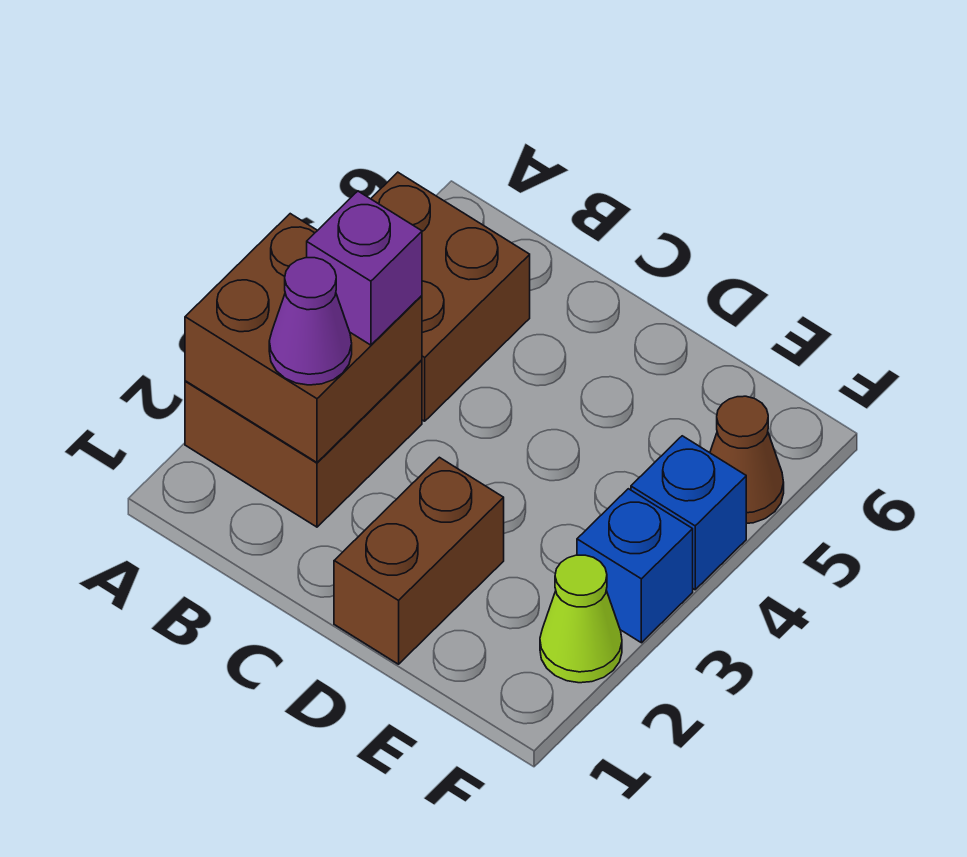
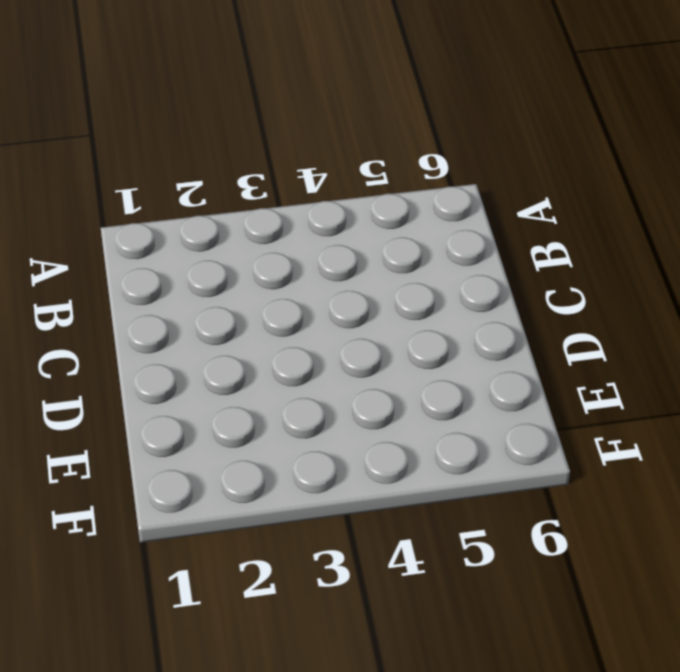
none -> brown brick A2:B3 level 1
none -> brown brick A4:B5 level 1

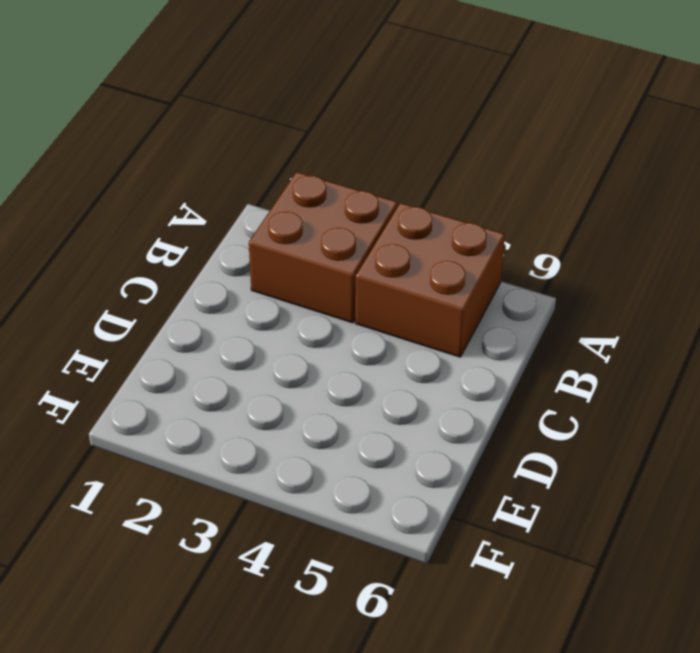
none -> brown brick D1:D2 level 1
none -> lime cone F2 level 1

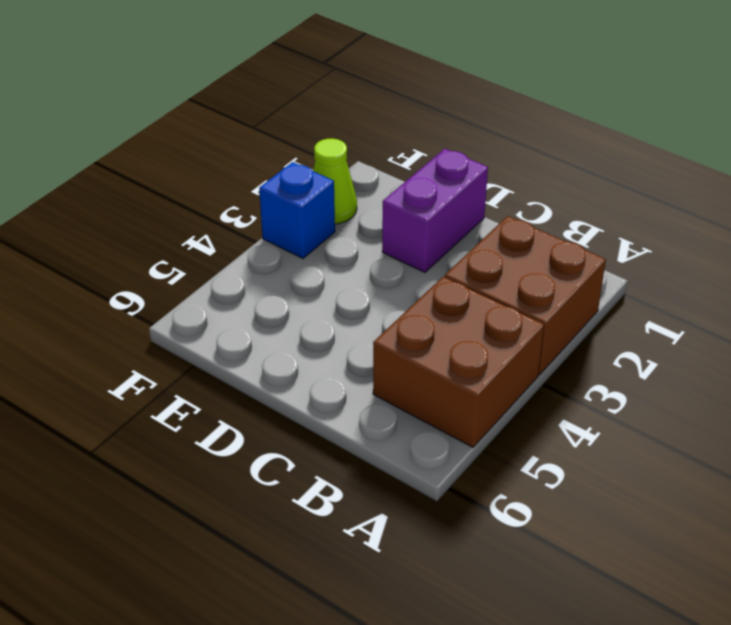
purple brick D1:D2 level 1 -> brown brick D1:D2 level 1
none -> blue brick F4 level 1
none -> brown cone F5 level 1

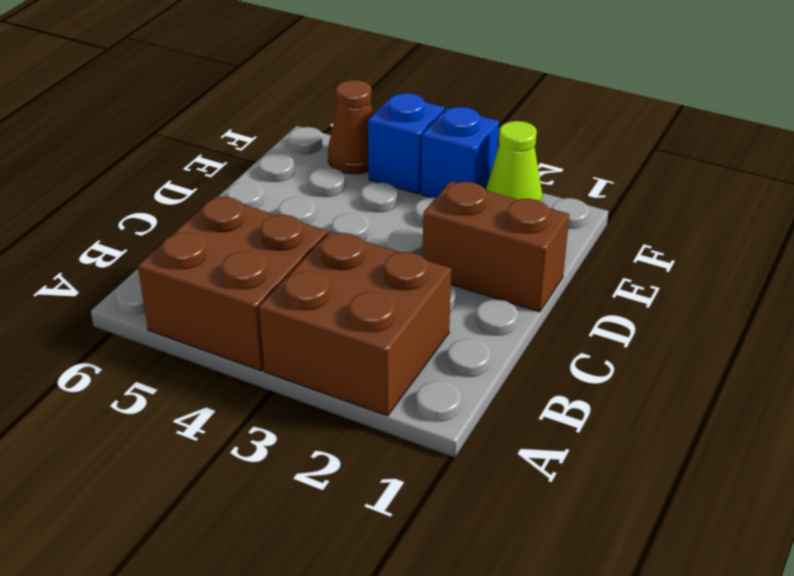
none -> brown brick A2:B3 level 2
none -> purple cone B2 level 3

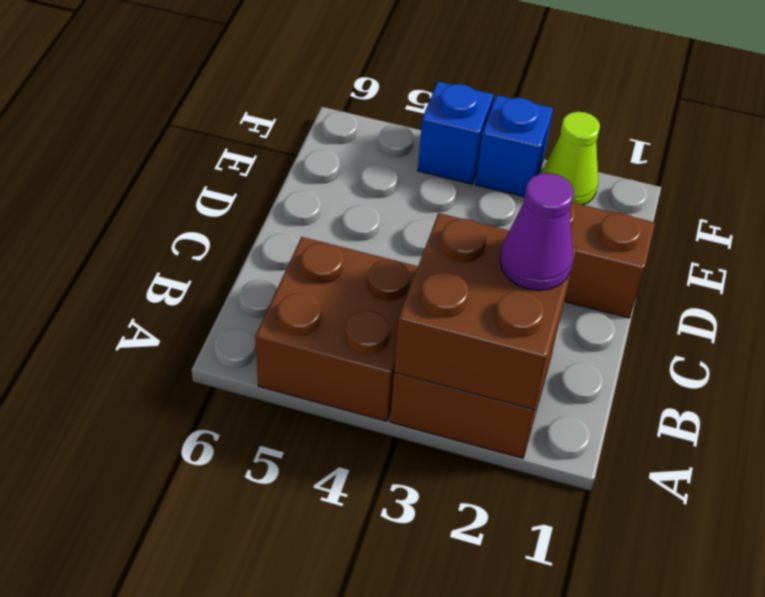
none -> brown cone F5 level 1
none -> purple brick B3 level 3

